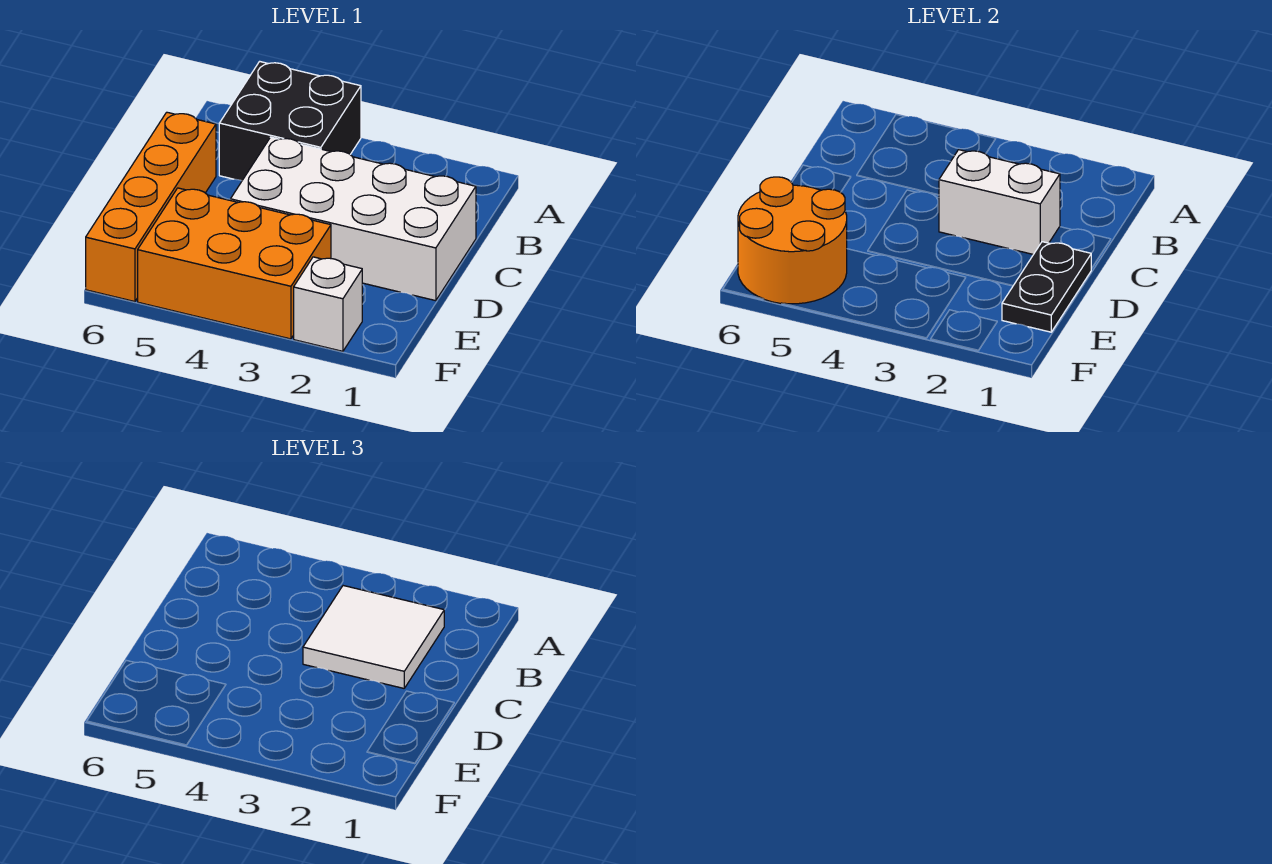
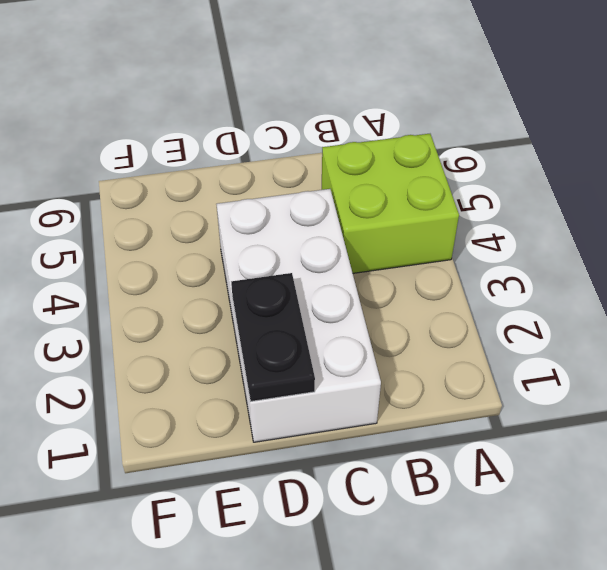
lime brick A4:B5 level 1 -> black brick A4:B5 level 1
black plate D1:D2 level 2 -> black plate D1:E1 level 2
none -> orange brick C6:F6 level 1
none -> orange brick E3:F5 level 1

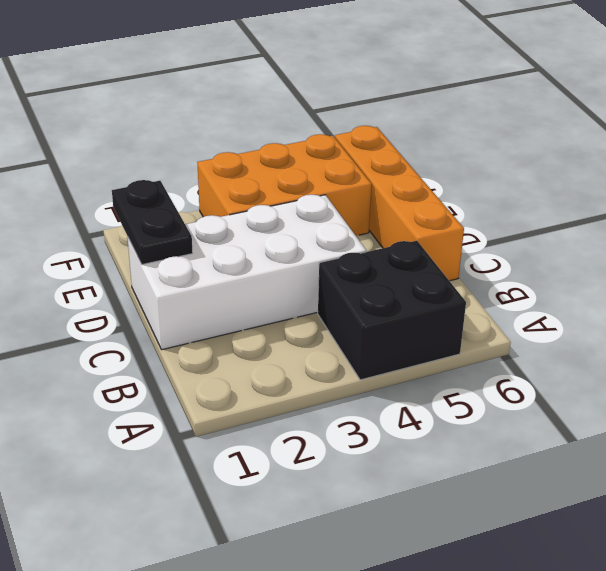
none -> white brick F2 level 1
none -> white brick C2:C3 level 2

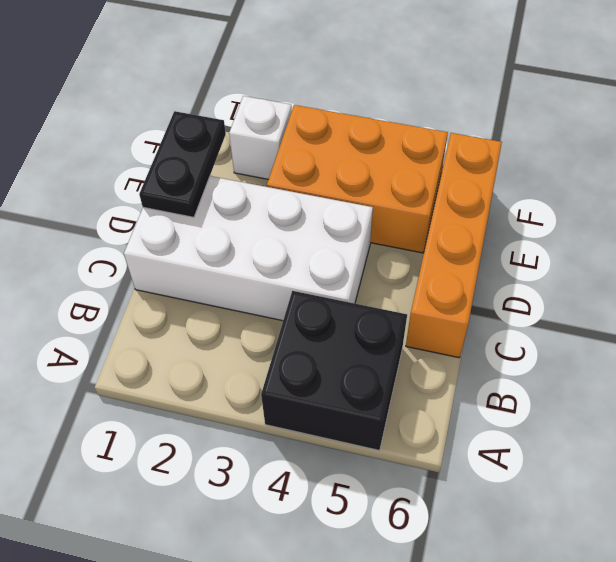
none -> white brick C2:C3 level 2
none -> orange round brick E5:F6 level 2

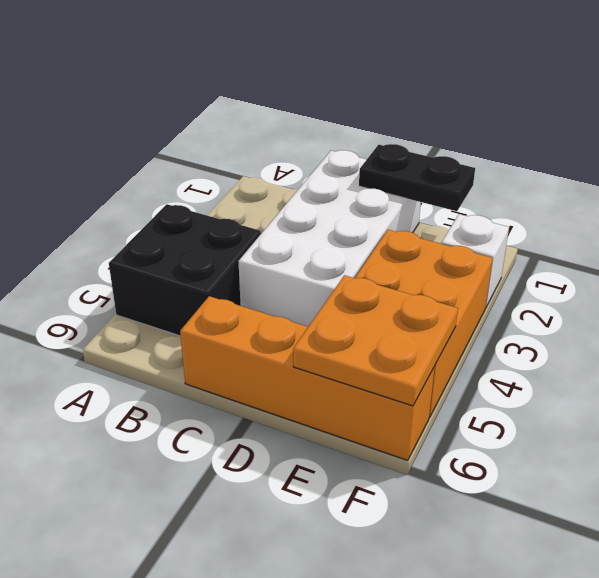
orange plate E5:F6 level 2 -> orange round brick E5:F6 level 2
none -> white brick C2:C3 level 2
none -> white tile B2:C3 level 3

